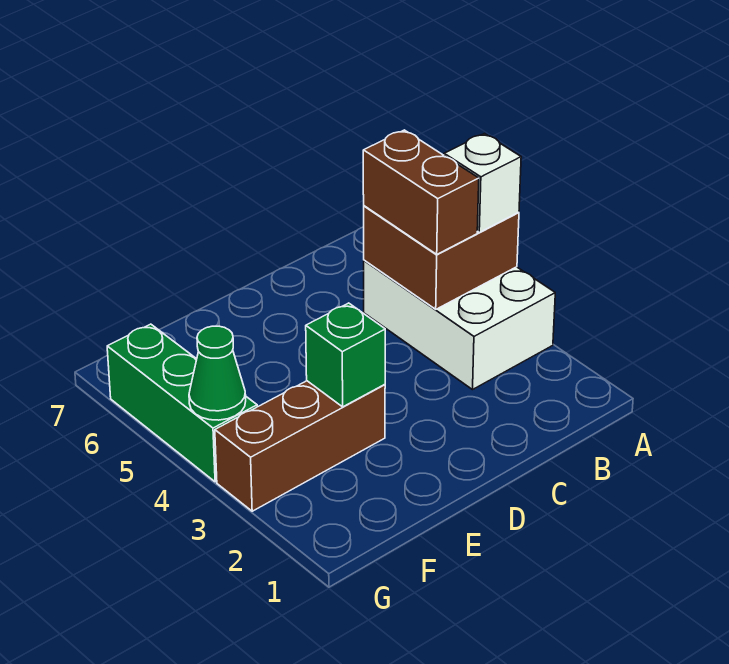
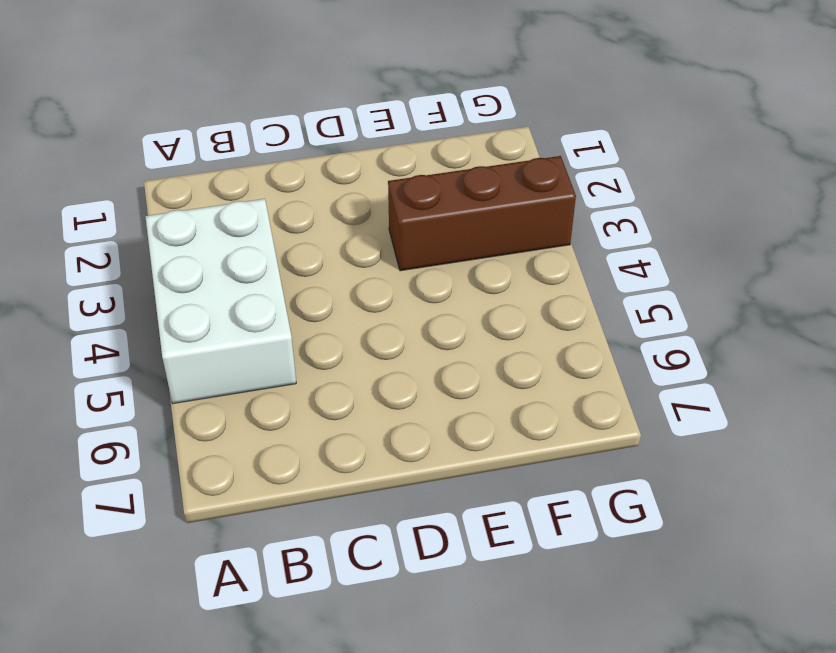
none -> green brick G4:G6 level 1
none -> brown brick A4:B5 level 2

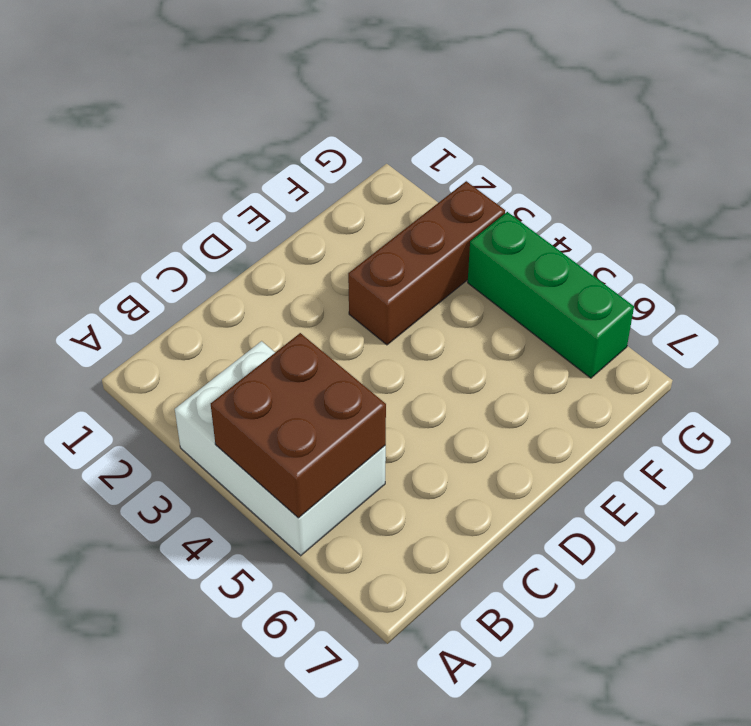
none -> green brick E3 level 2
none -> green cone G4 level 2

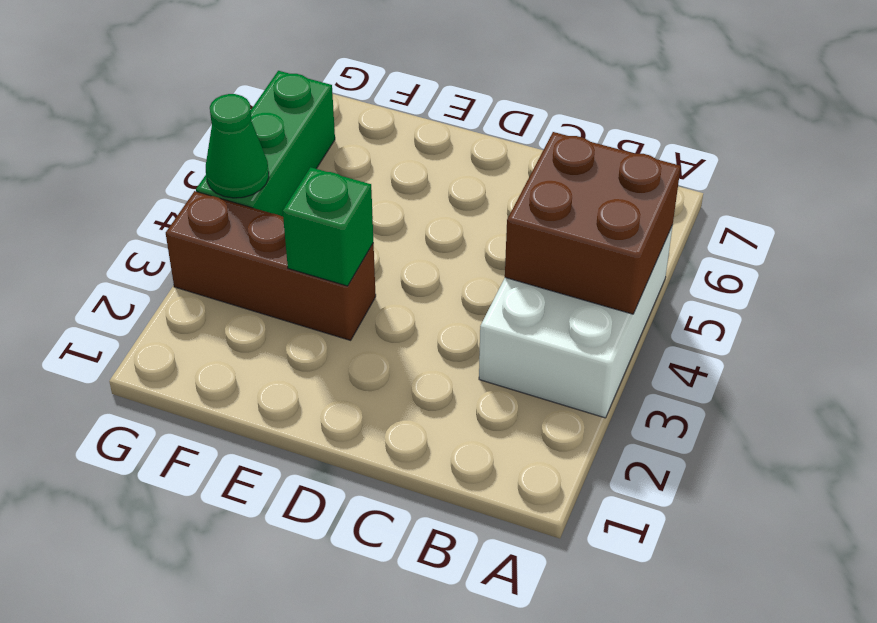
none -> white brick A4 level 3
none -> brown brick B4:B5 level 3

